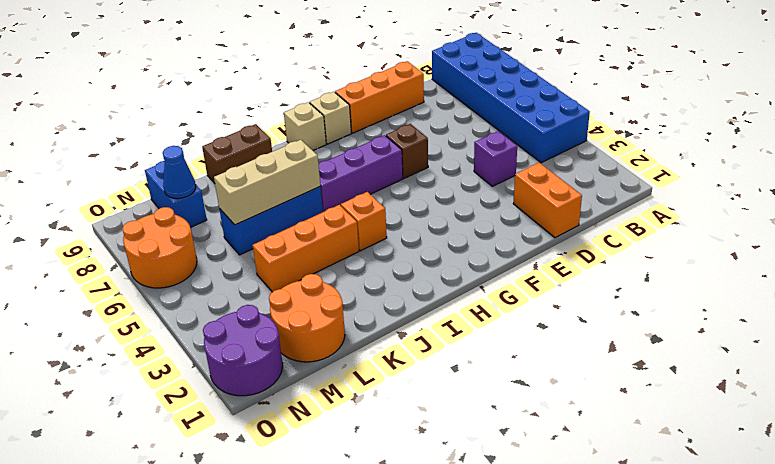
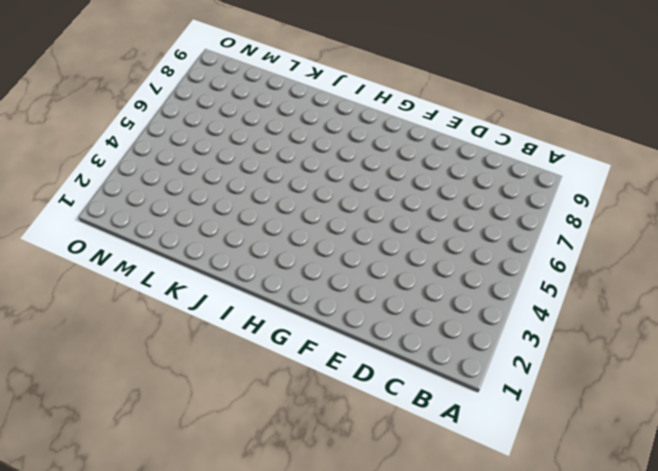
none -> blue brick A4:B9 level 1
none -> orange brick D1:D2 level 1
none -> purple brick D4 level 1

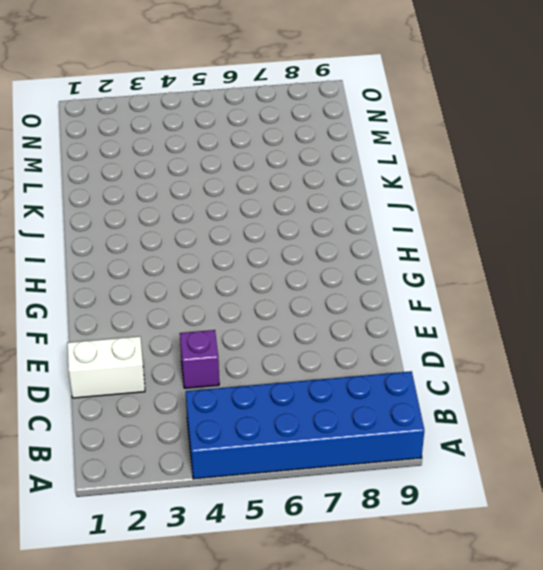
white brick D1:D2 level 1 -> orange brick D1:D2 level 1
none -> orange brick D9:F9 level 1
none -> brown brick F6 level 1
none -> purple brick G6:I6 level 1

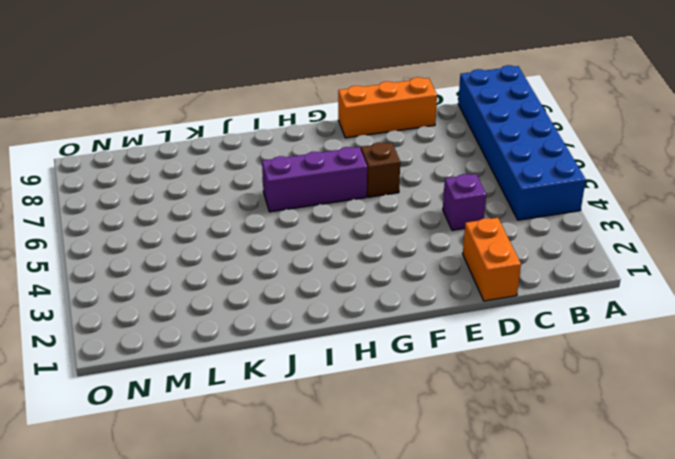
none -> tan brick G9 level 1
none -> tan brick H9 level 1
none -> orange brick I4 level 1

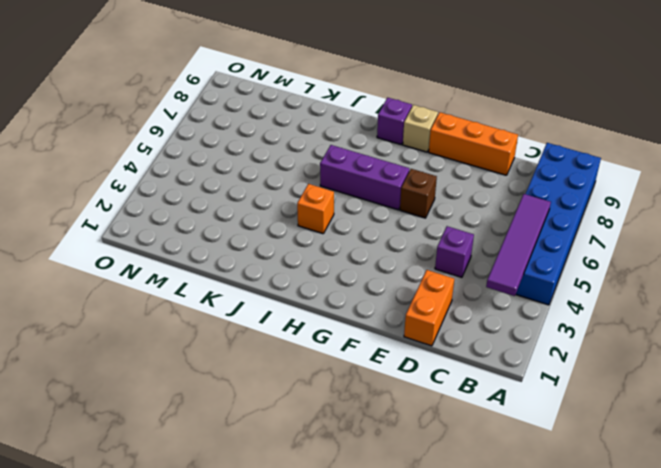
purple tile B3:B6 level 2 -> none
purple brick H9 level 1 -> tan brick H9 level 1
none -> orange brick J4:L4 level 1
none -> blue brick J6:L6 level 1
none -> brown brick J9:K9 level 1

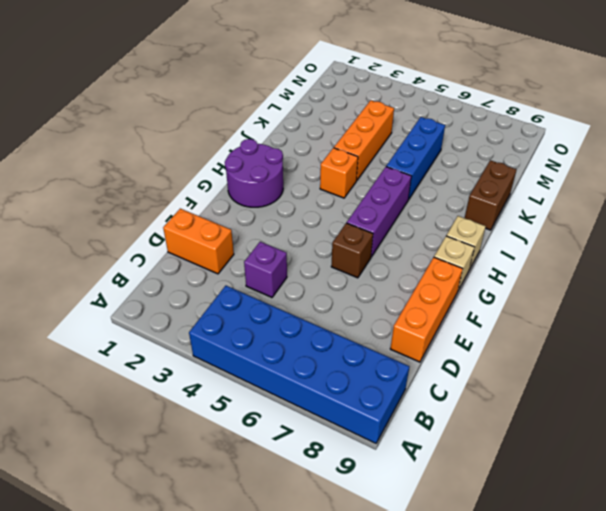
purple round brick G1:H2 level 1 -> purple round brick N1:O2 level 1
none -> orange round brick L1:M2 level 1
none -> blue brick M8:M9 level 1
none -> orange round brick N6:O7 level 1

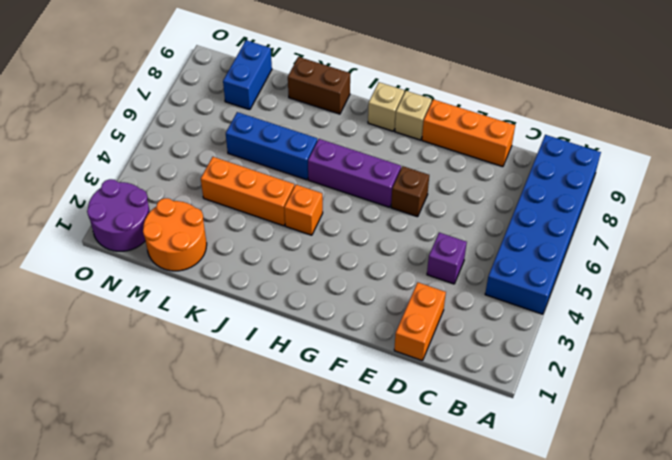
none -> orange round brick N6:O7 level 1
none -> tan brick J6:L6 level 2
none -> blue cone M8 level 2

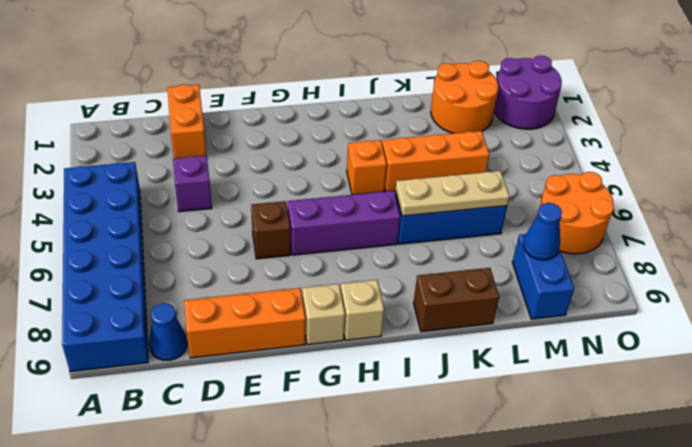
blue cone C9 level 1 -> none
tan plate J6:L6 level 2 -> tan brick J6:L6 level 2

